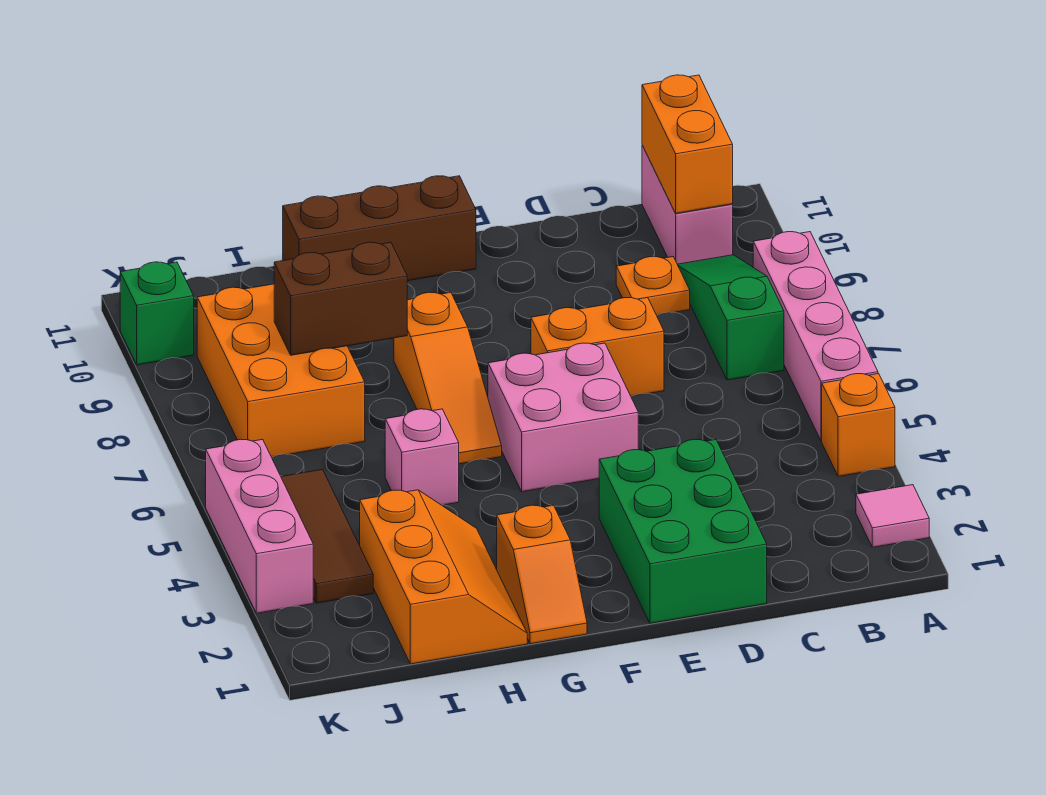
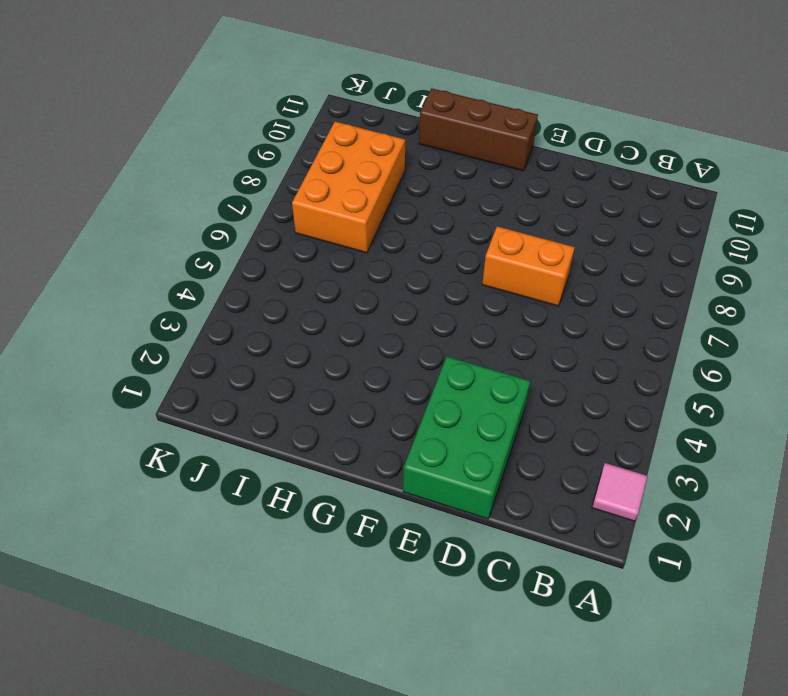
none -> orange brick A4 level 1
none -> pink brick A5:A8 level 1
none -> green slope B7:B9 level 1 top 7

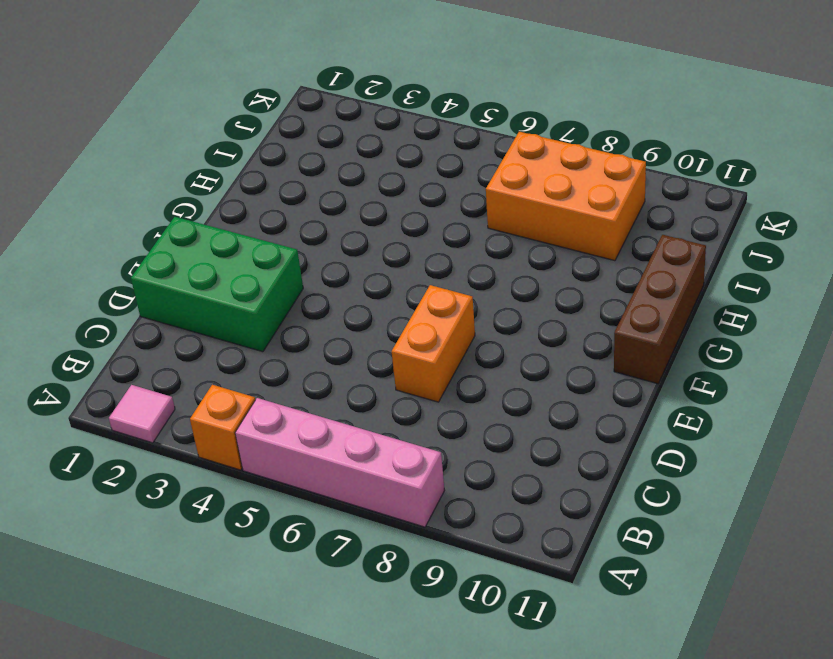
none -> green slope B7:B9 level 1 top 7
none -> pink brick B10:B11 level 1
none -> orange plate C9 level 1

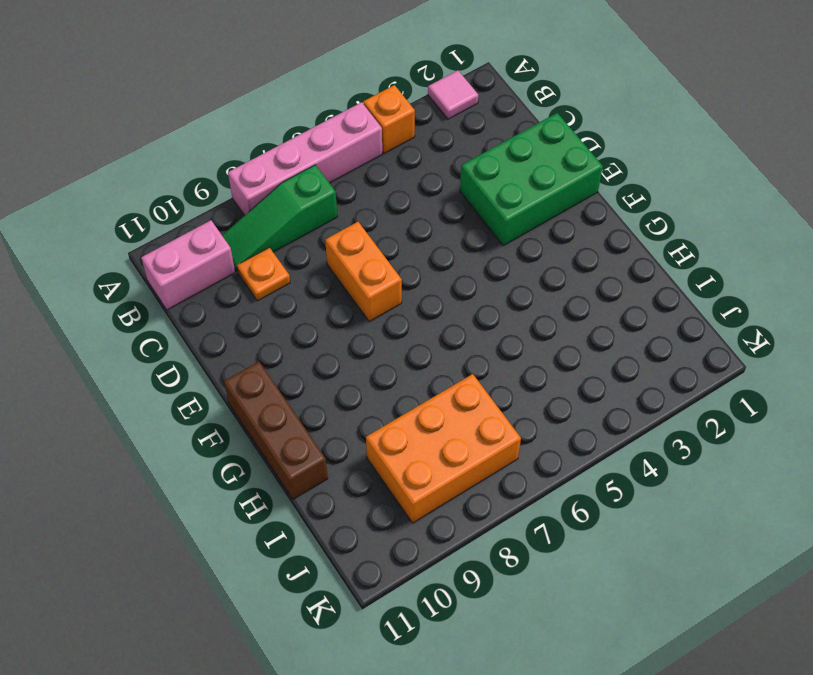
none -> pink brick E5:F6 level 1
none -> orange slope G1:G2 level 1 top 2
none -> orange slope G6:G8 level 1 top 8

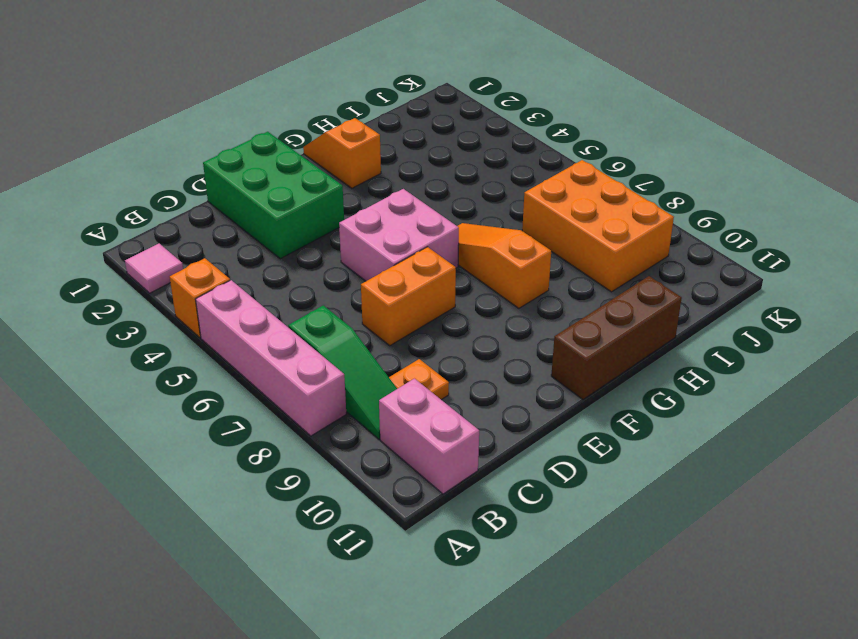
none -> orange slope H1:I3 level 1 top I
none -> pink brick H5 level 1
none -> brown tile J3:J5 level 1

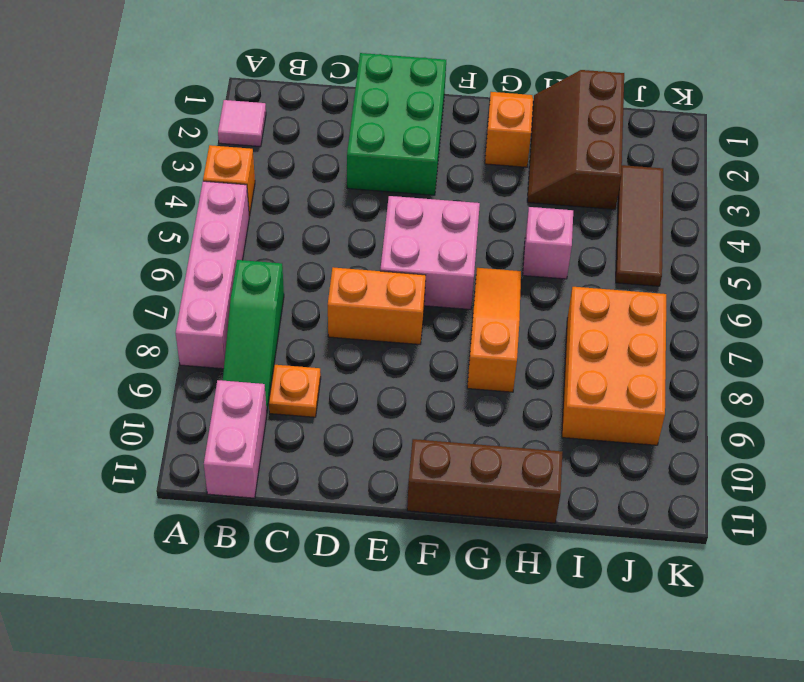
brown slope H1:I3 level 1 top I -> orange slope H1:I3 level 1 top I
none -> pink brick K3:K5 level 1
none -> green brick K10 level 1
none -> orange brick B10:B11 level 2

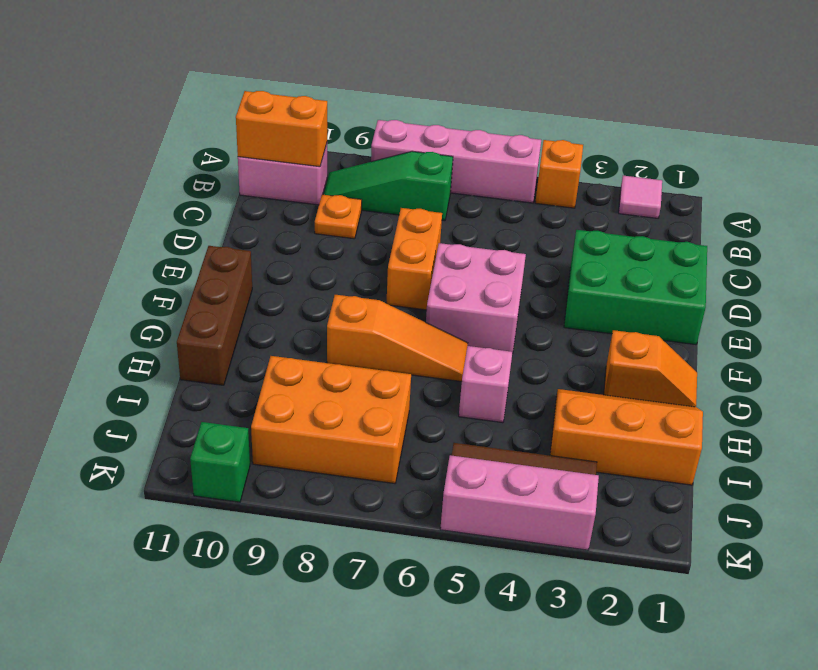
none -> brown brick H8:I8 level 2

